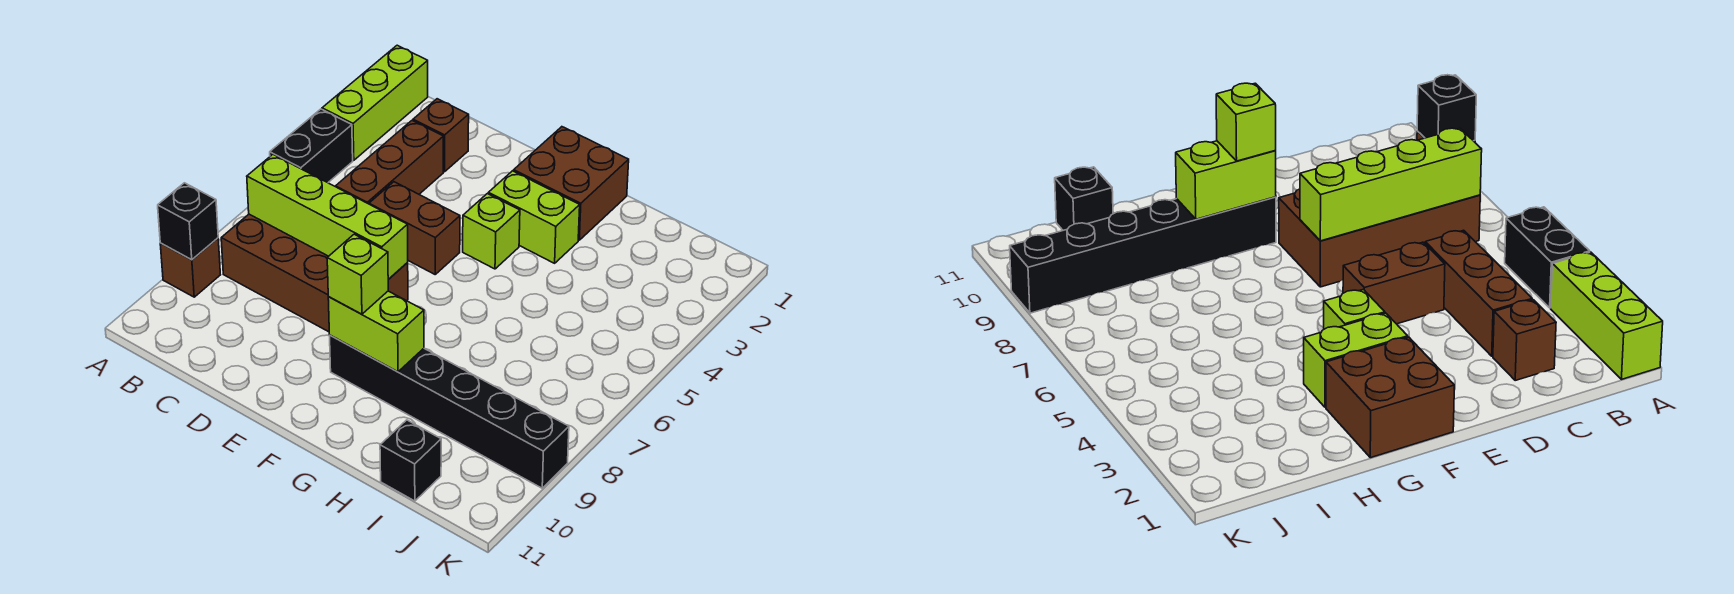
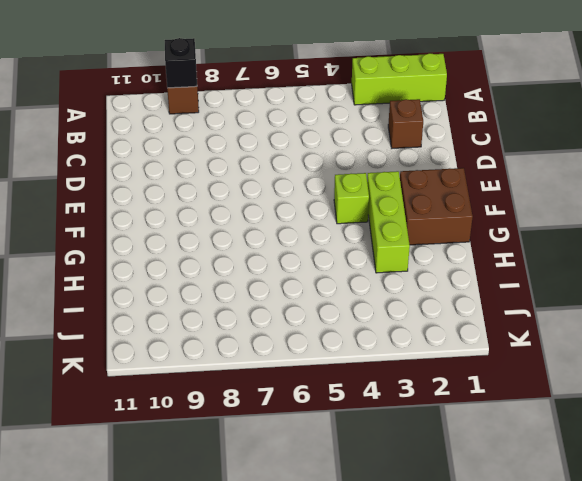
lime brick F3:H3 level 1 -> lime brick F3:G3 level 1
none -> black brick A4:A5 level 1
none -> brown brick B7:E8 level 1
none -> brown brick C3:C5 level 1

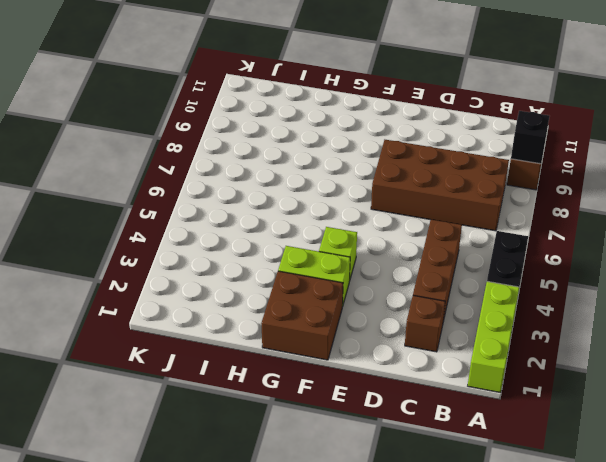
none -> brown brick D5:E5 level 1
none -> black brick F9:K9 level 1
none -> black brick I11 level 1

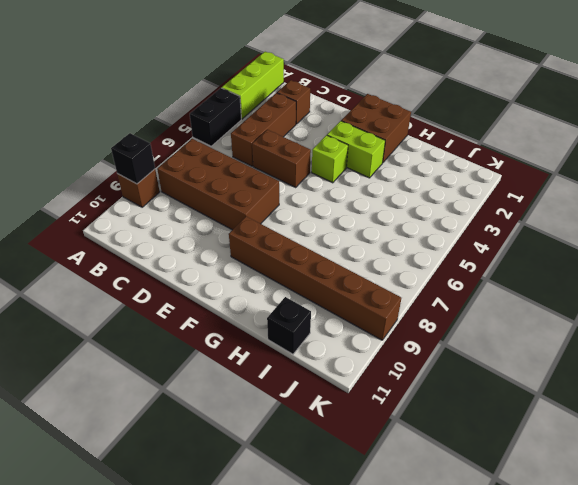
brown brick F9:K9 level 1 -> black brick F9:K9 level 1
none -> lime brick B7:E7 level 2
none -> lime brick F9:G9 level 2
none -> lime brick F9 level 3

